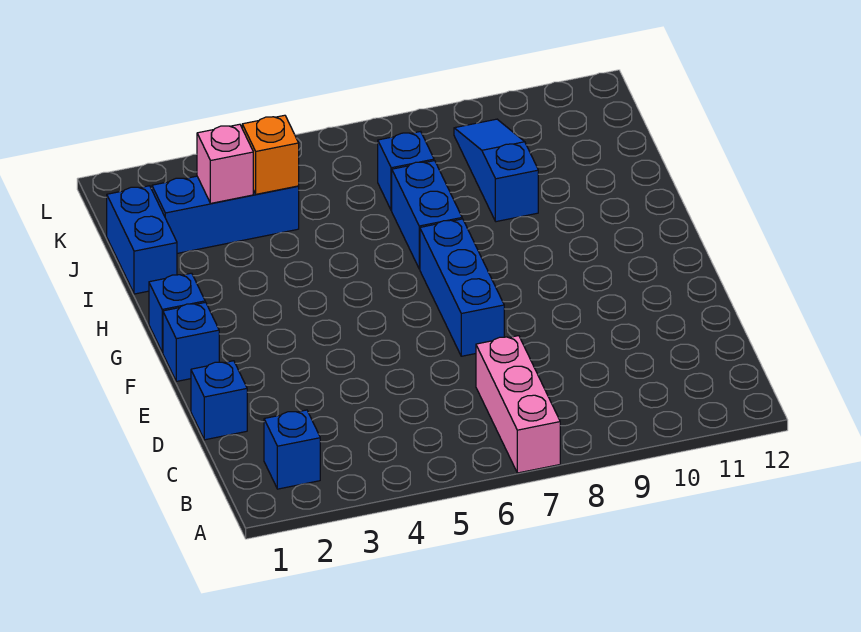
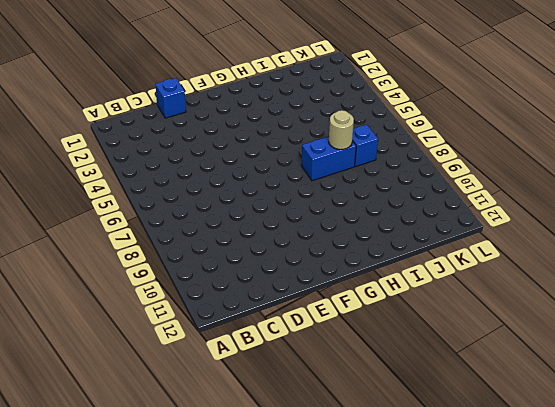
tan round brick I7 level 2 -> none
none -> pink brick A7:C7 level 1
none -> blue brick B2 level 1
none -> blue brick E7:G7 level 1

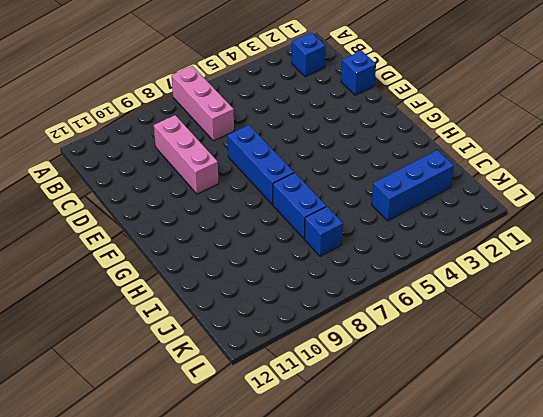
pink brick C9:E9 level 1 -> none
none -> blue brick F1 level 1
none -> blue brick G1 level 1
none -> blue brick I1:J1 level 1

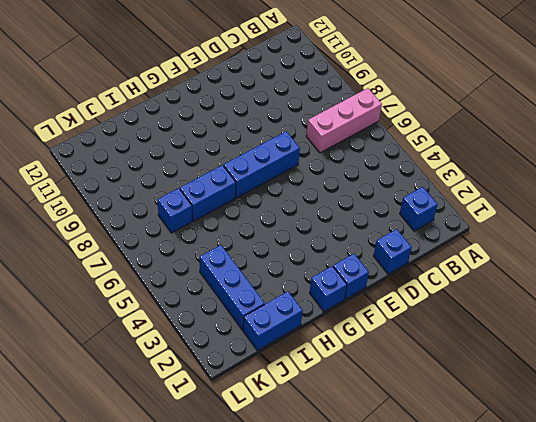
none -> blue slope I9:K9 level 1 top I
none -> pink brick J3 level 2
none -> orange brick J4 level 2

